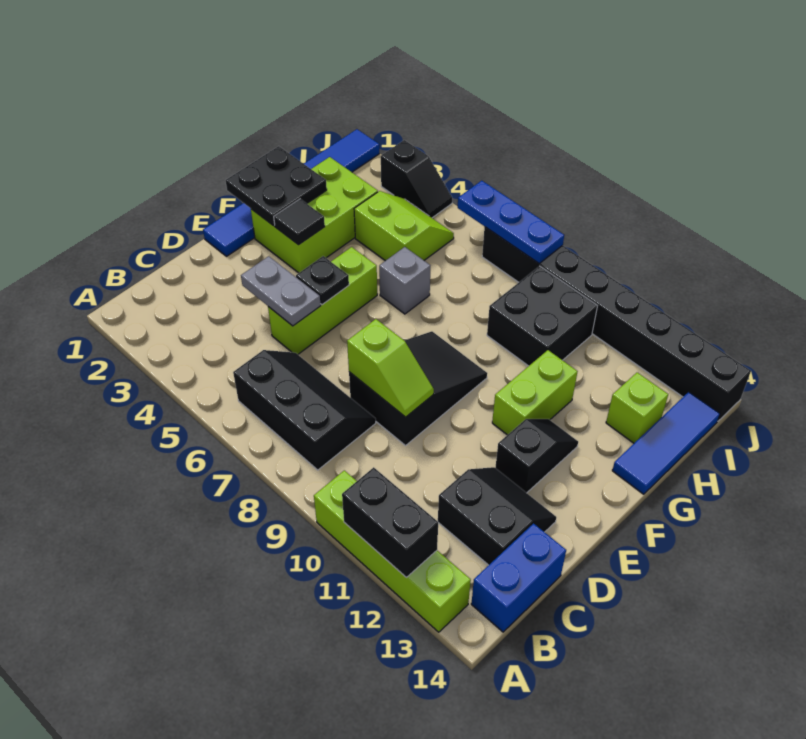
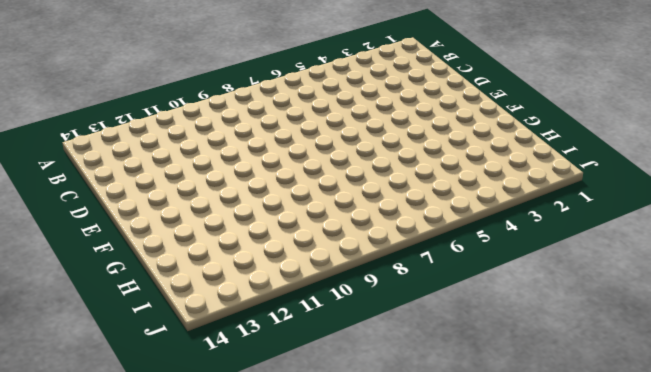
none -> lime brick A10:A13 level 1
none -> black slope B6:C8 level 1 top B
none -> blue brick B14:C14 level 1

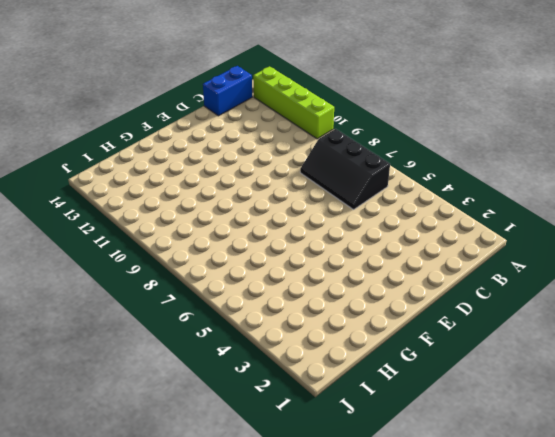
none -> black slope C12:D13 level 1 top C
none -> lime brick D5:F5 level 1
none -> black slope D8:F9 level 1 top D

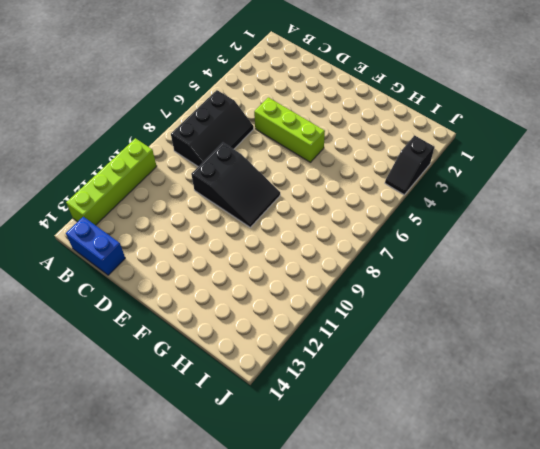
none -> black slope C12:D13 level 1 top C
none -> blue tile E1:J1 level 1
none -> black slope E12:F12 level 1 top E

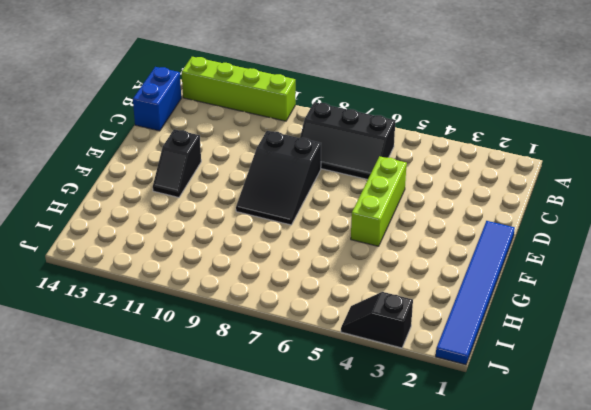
none -> black slope C12:D13 level 1 top C
none -> lime brick F2:H3 level 1
none -> lime brick F11:G11 level 1

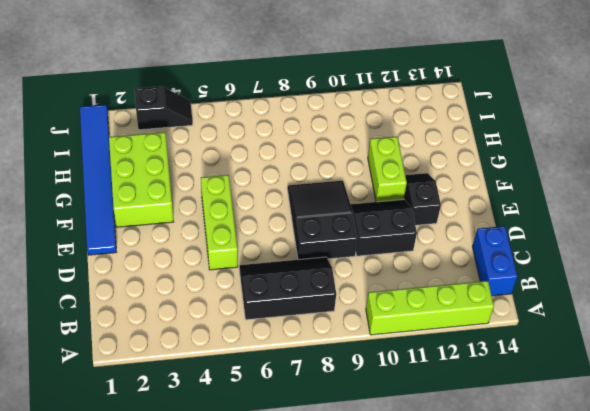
black slope D10:E11 level 1 top D -> black slope C12:D13 level 1 top C
none -> grey brick G6 level 1
none -> blue tile G14:I14 level 1
none -> lime slope H4:I5 level 1 top H

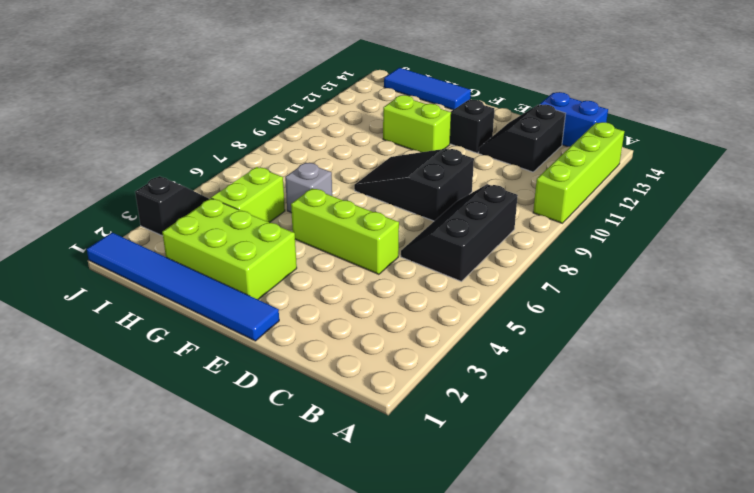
none -> black brick H9:I10 level 1
none -> lime brick H13 level 1
none -> black brick J7:J14 level 1

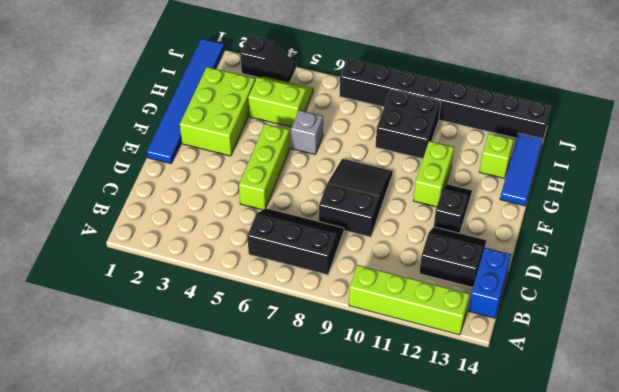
none -> black brick A11:A12 level 2
none -> grey plate D4:D5 level 2
none -> lime slope D8:D9 level 2 top 8

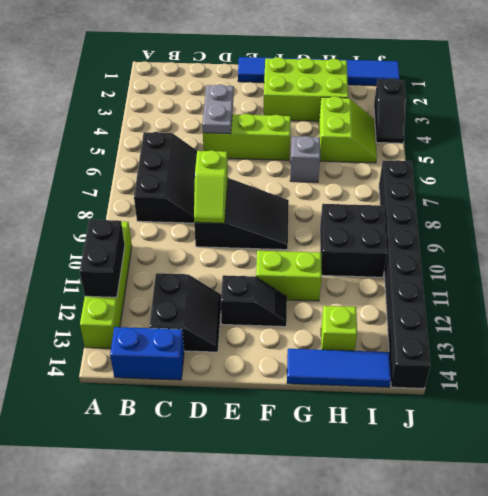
none -> black plate E5 level 2
none -> black plate F1:G2 level 2
none -> black tile F3 level 2

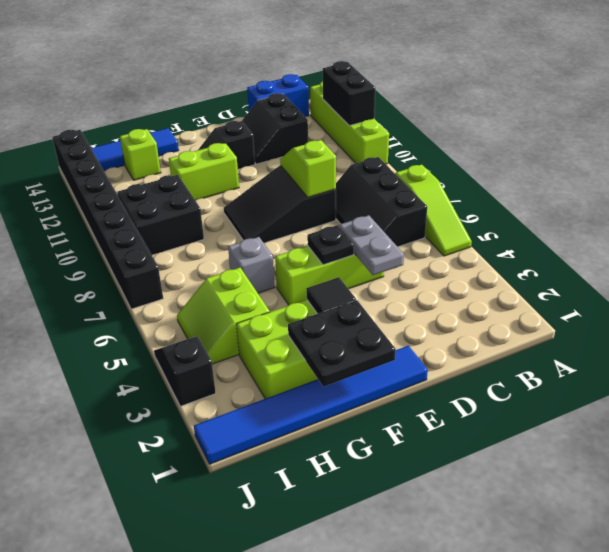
lime slope A5:A7 level 1 top 7 -> none
none -> blue plate J6:J8 level 2

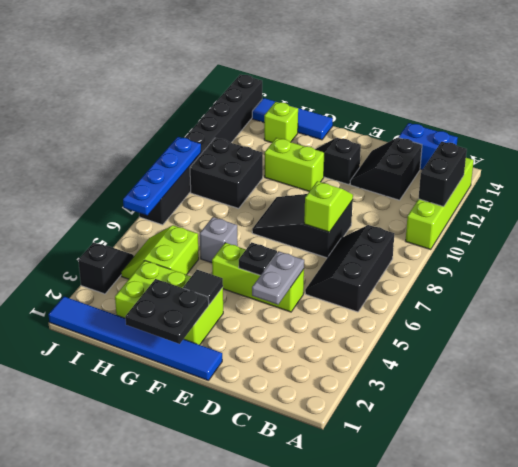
blue plate J6:J9 level 2 -> blue plate J6:J8 level 2

